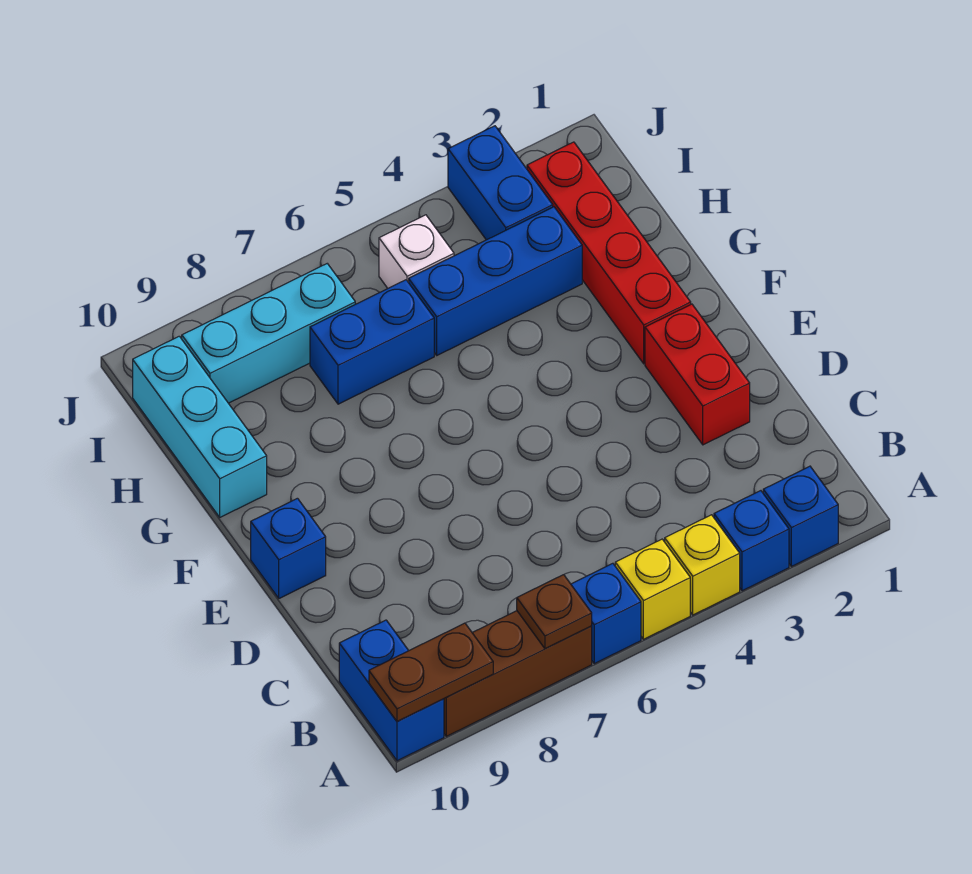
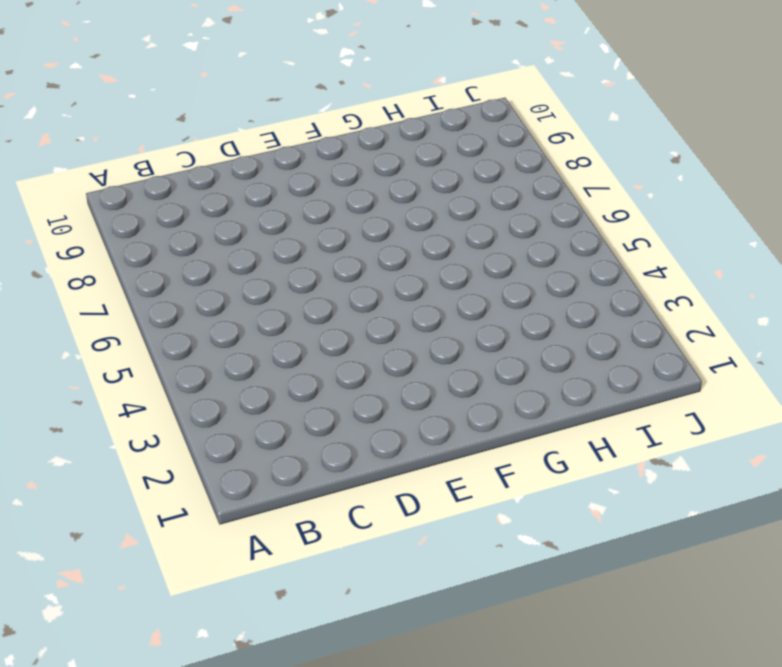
none -> blue brick A2 level 1
none -> blue brick A3 level 1
none -> yellow brick A4 level 1

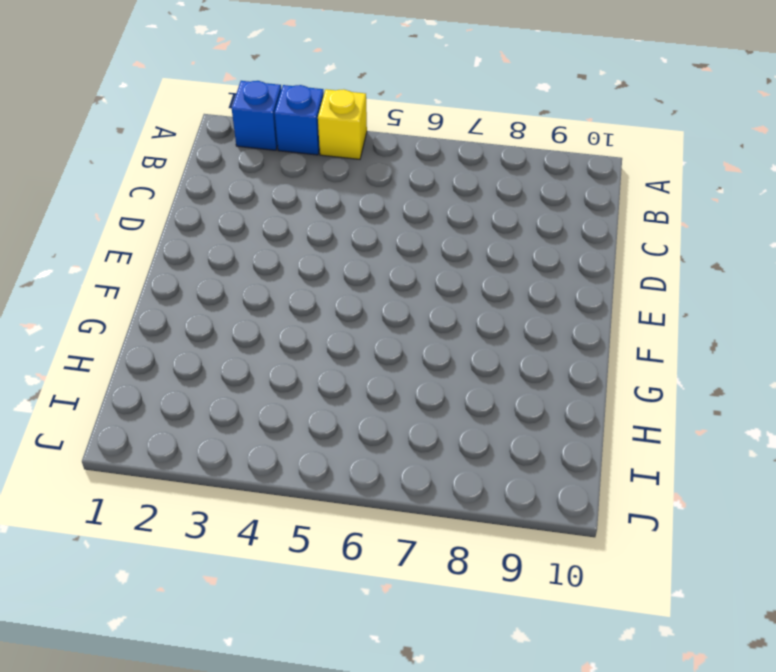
none -> yellow brick A5 level 1
none -> blue brick A6 level 1
none -> brown brick A7:A9 level 1

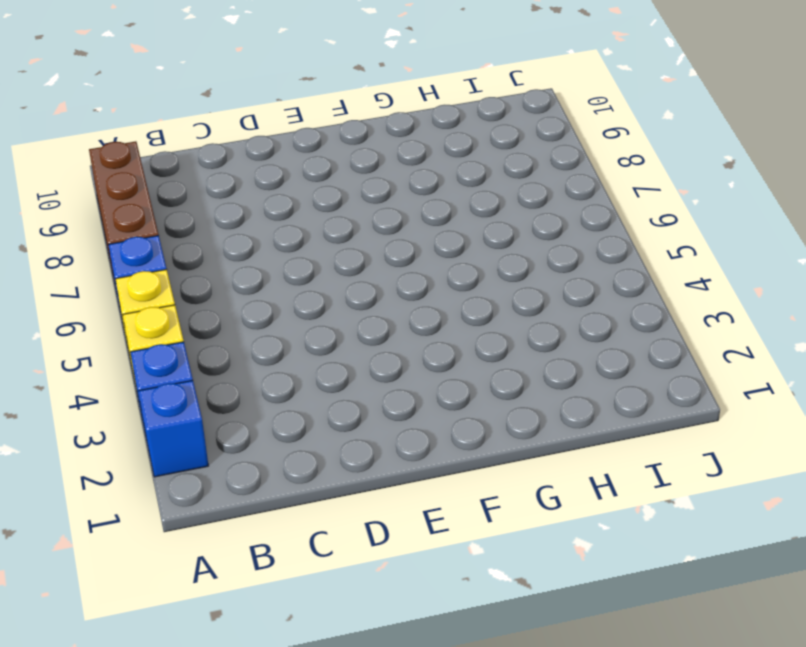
none -> blue brick A10:B10 level 1
none -> red brick D2:E2 level 1
none -> blue brick E10 level 1

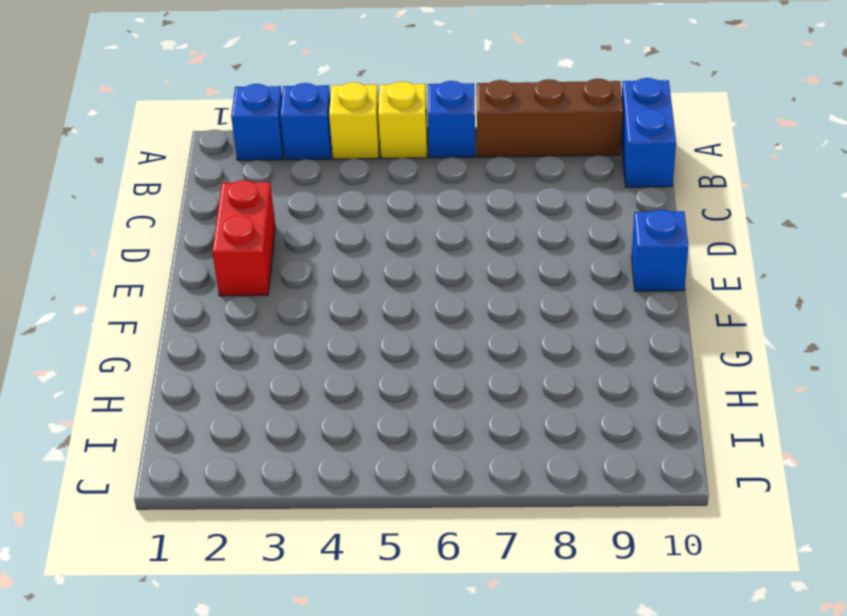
none -> red brick F2:I2 level 1
none -> cyan brick G10:I10 level 1
none -> blue brick H3:H5 level 1

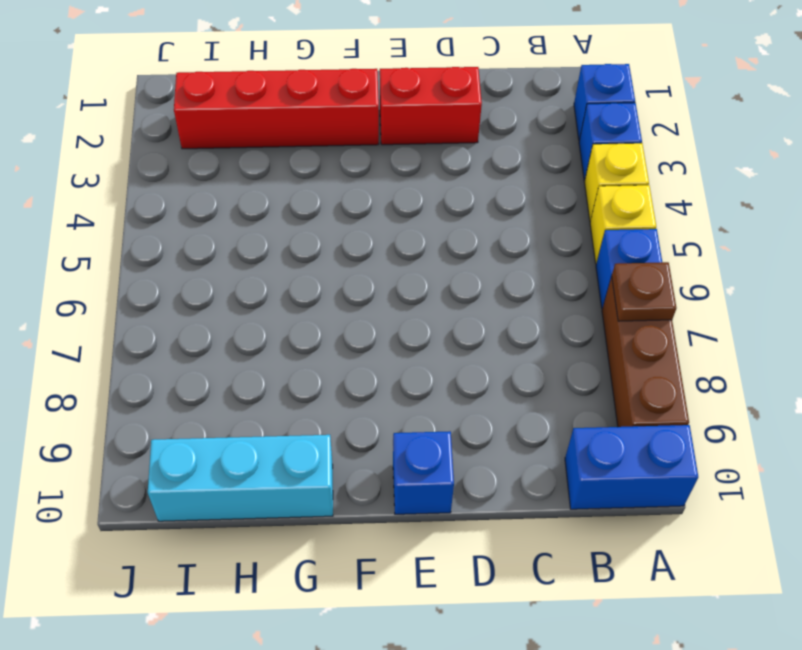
none -> blue brick H3:H5 level 1
none -> blue brick H6:H7 level 1
none -> blue brick I3:J3 level 1

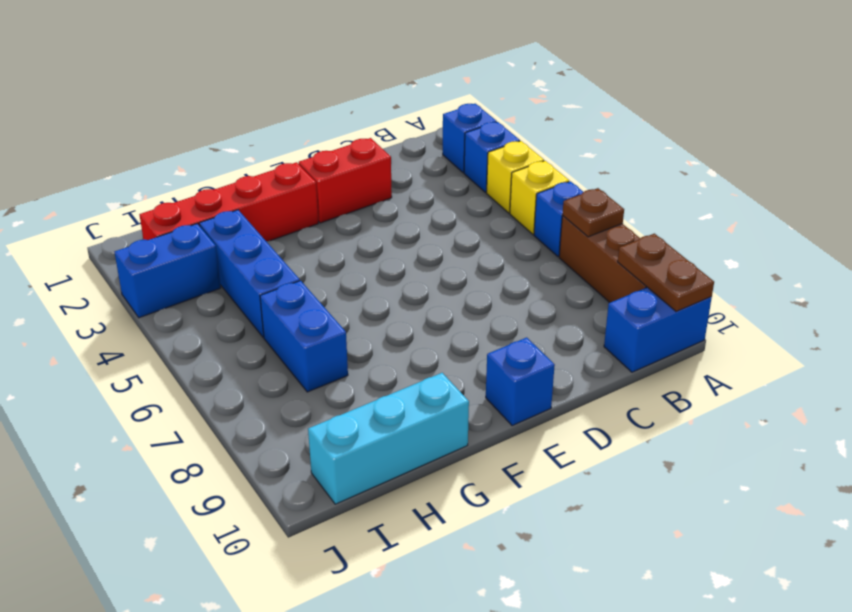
none -> white brick I5 level 1
none -> cyan brick I7:I9 level 1

